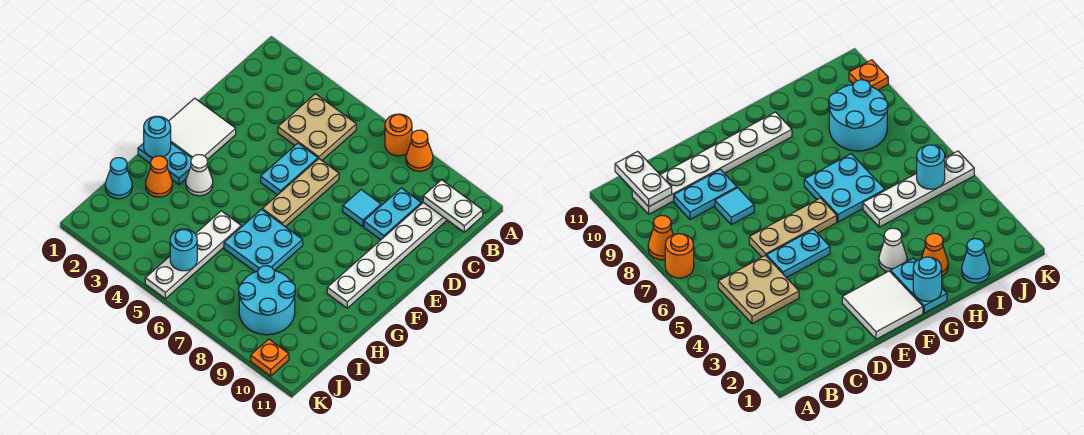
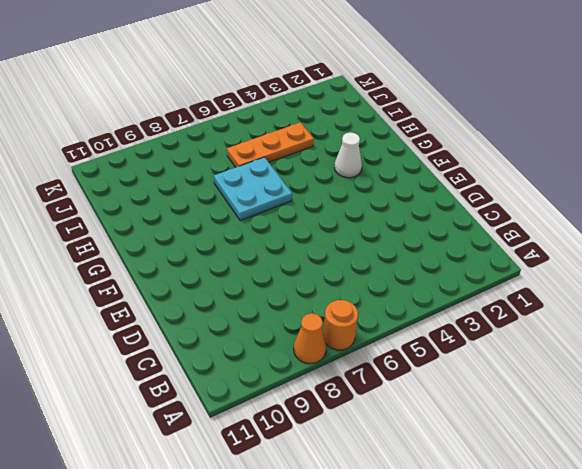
orange plate I4:I6 level 1 -> white plate H5:K5 level 1
none -> tan plate B4:C5 level 1
none -> white plate B10:G10 level 1
none -> cyan plate C9:D9 level 1

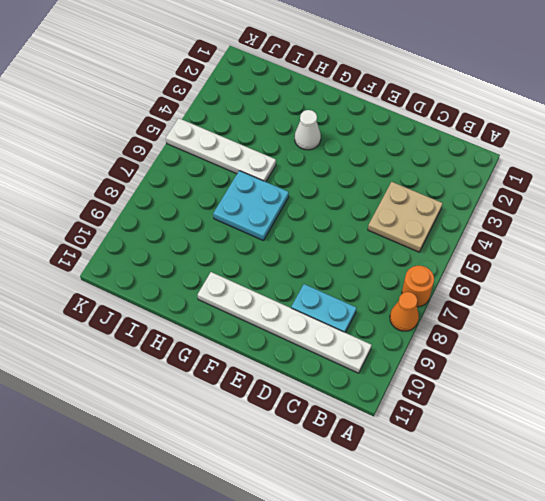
none -> cyan plate D5:E5 level 1
none -> tan plate D6:F6 level 1
none -> cyan tile D8 level 1

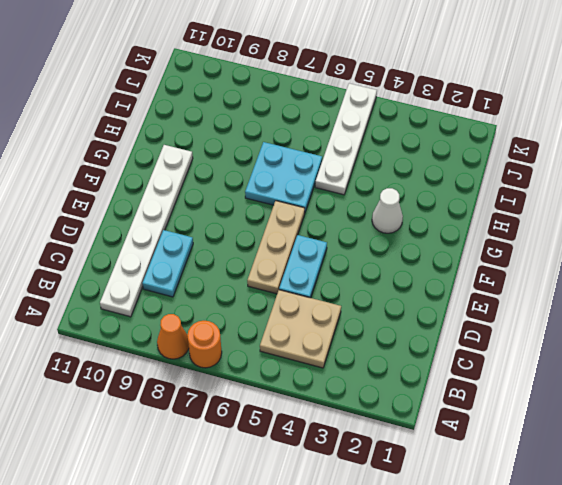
none -> cyan tile D8 level 1
none -> white tile E1:F2 level 1
none -> cyan plate G1:G2 level 1

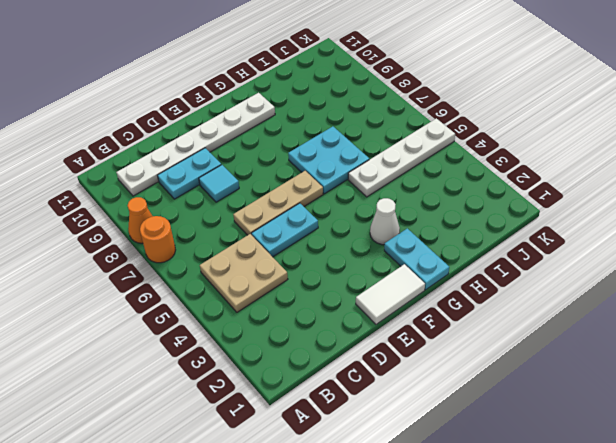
white tile E1:F1 level 1 -> white tile E1:F2 level 1
none -> orange cone H2 level 1
none -> cyan cone I1 level 1
none -> cyan round brick I8:J9 level 1

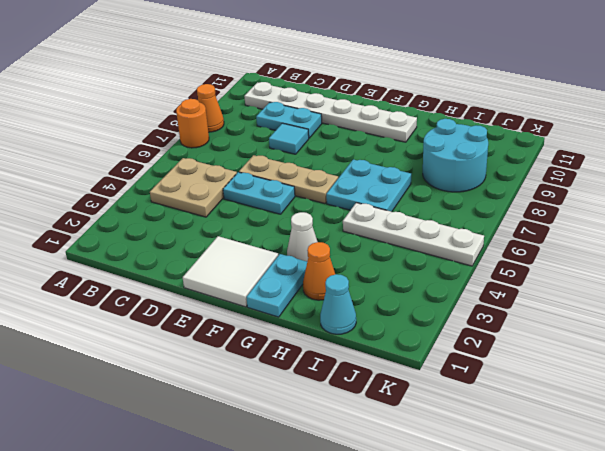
none -> orange plate K10 level 1
none -> white plate B10:B11 level 2
none -> cyan round brick G1 level 2

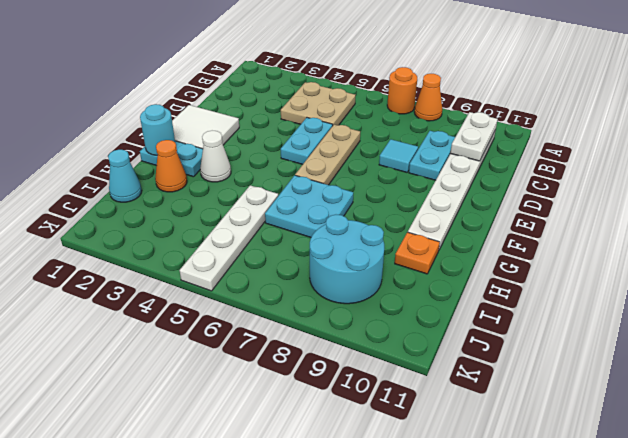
white plate B10:C10 level 2 -> white plate B10:B11 level 2
orange plate H10 level 1 -> orange plate K10 level 1
none -> cyan round brick J5 level 2

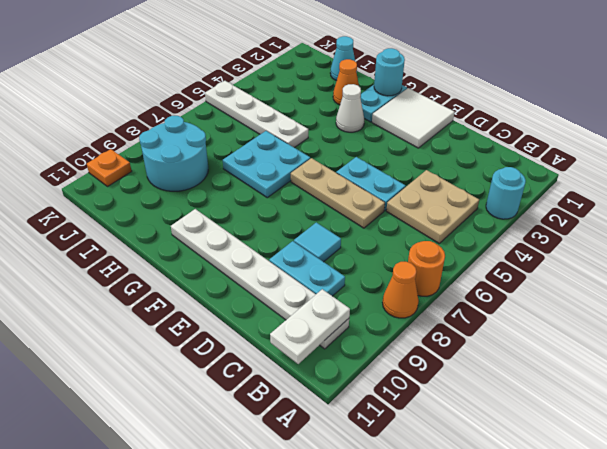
cyan round brick A3 level 1 -> cyan round brick J5 level 2

